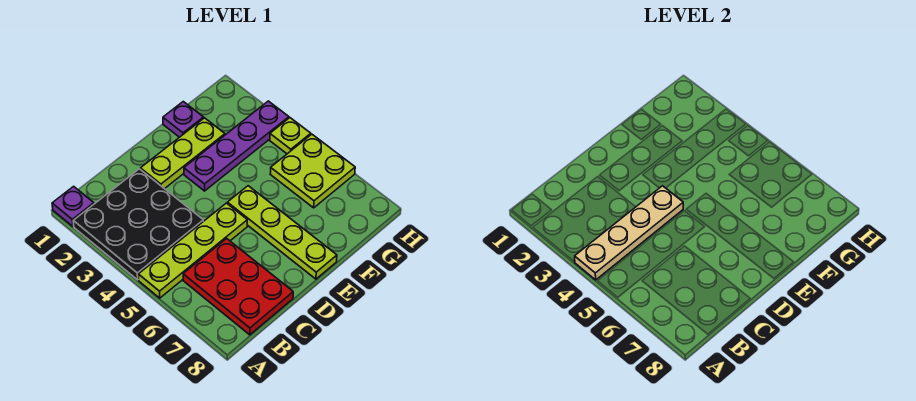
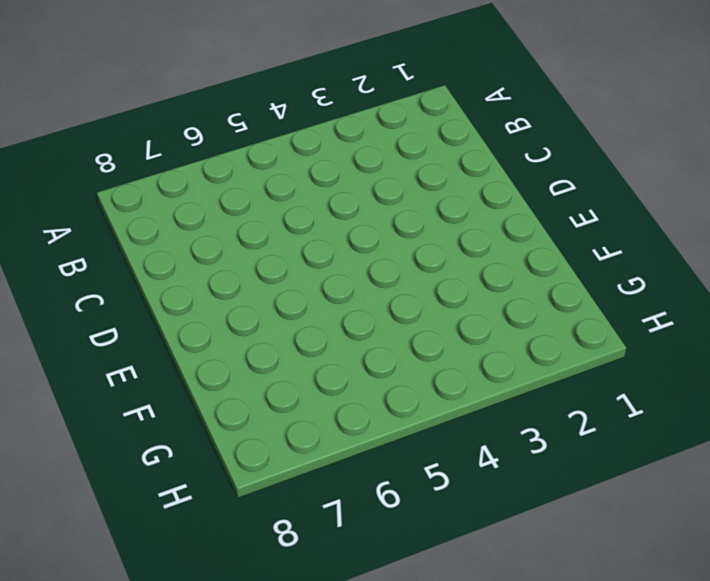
none -> purple plate A1 level 1
none -> black plate A2:C4 level 1

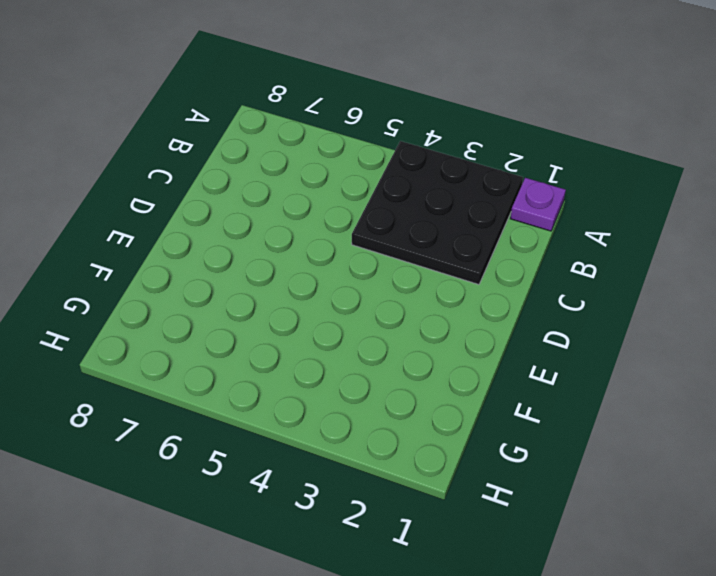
none -> lime plate A5:D5 level 1
none -> red plate B6:C8 level 1

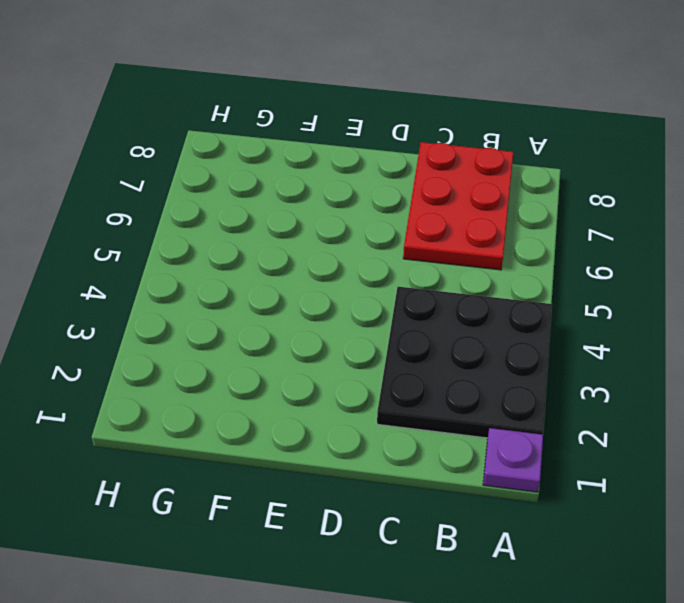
none -> lime plate A5:D5 level 1
none -> lime plate D2:F2 level 1

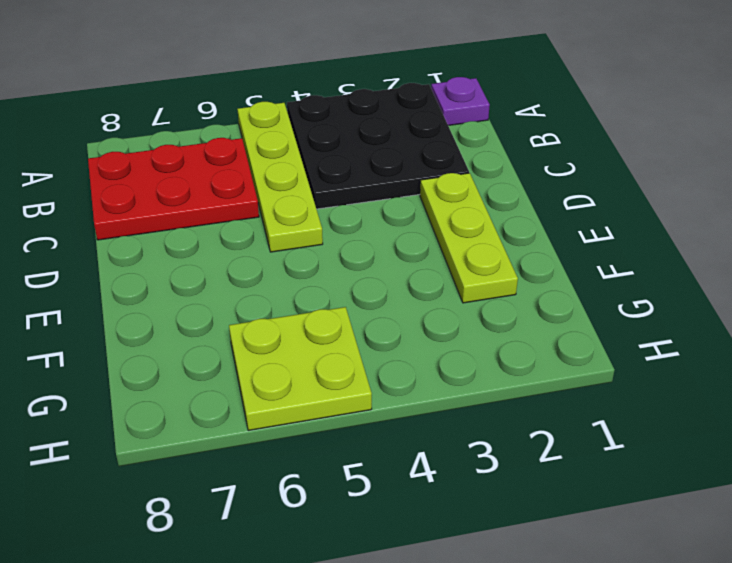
none -> purple plate E3:H3 level 1
none -> lime plate E5:E8 level 1

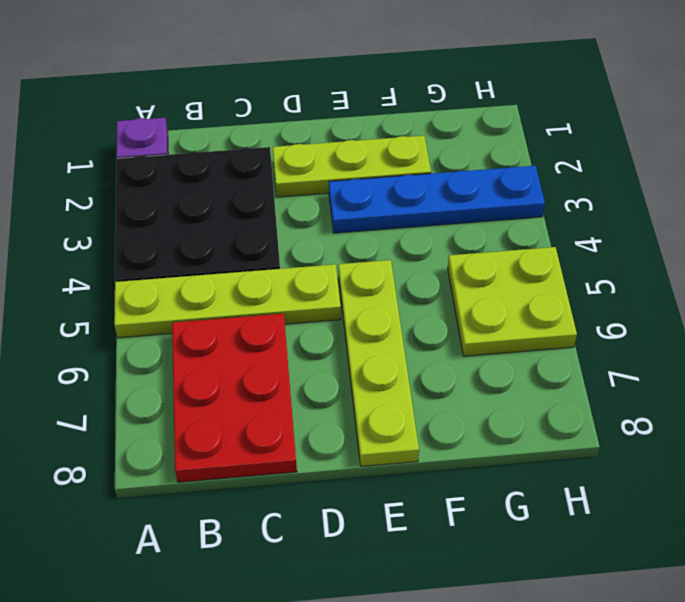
blue plate E3:H3 level 1 -> purple plate E3:H3 level 1
none -> purple plate F1 level 1
none -> lime plate H4 level 1

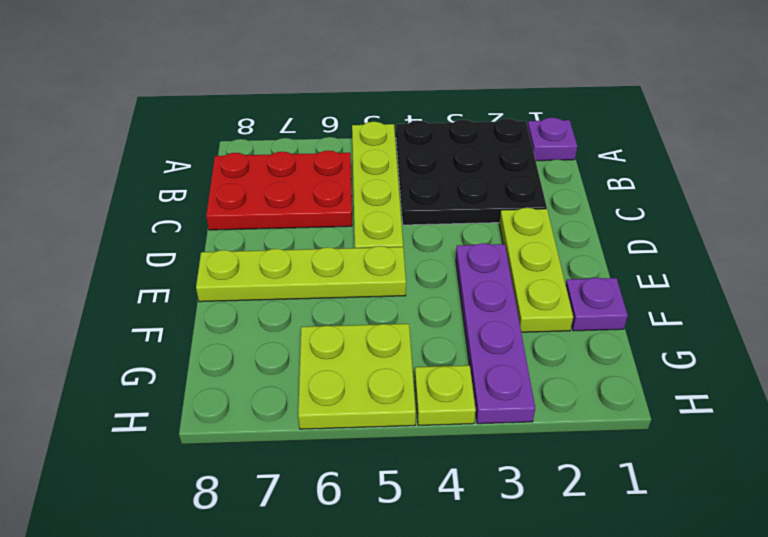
none -> tan plate A4:D4 level 2

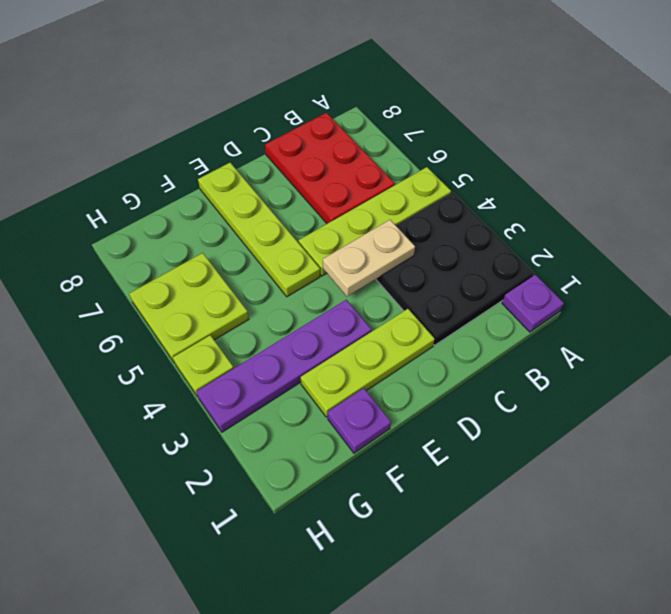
tan plate C4:D4 level 2 -> tan plate A4:D4 level 2

